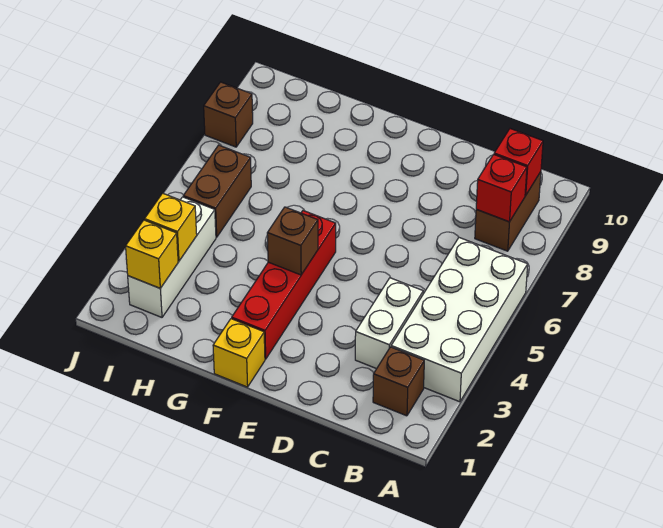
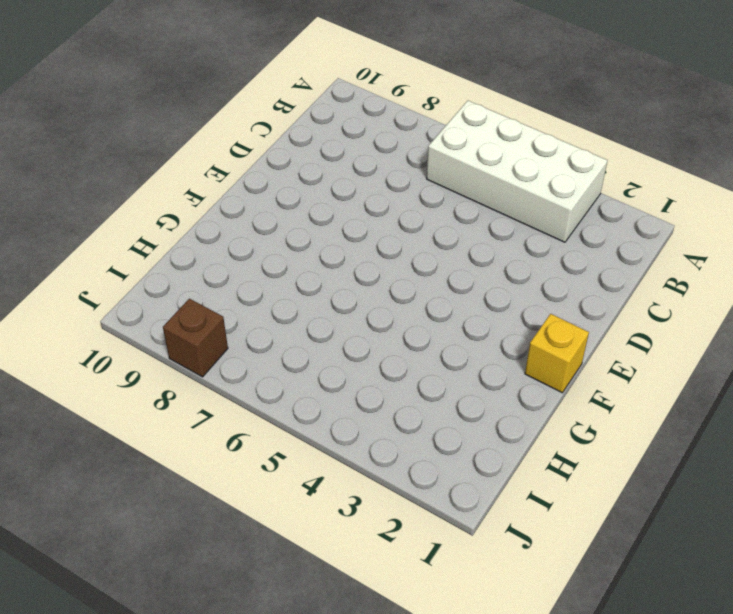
none -> brown brick B2 level 1
none -> brown brick B8:B9 level 1
none -> white brick C3:C4 level 1

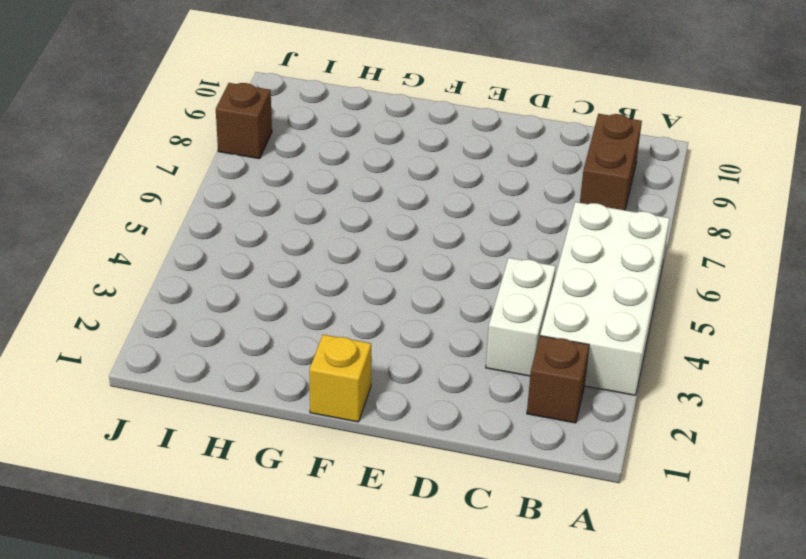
none -> red brick F2:F5 level 1
none -> white brick I2:I4 level 1
none -> brown brick I5:I6 level 1

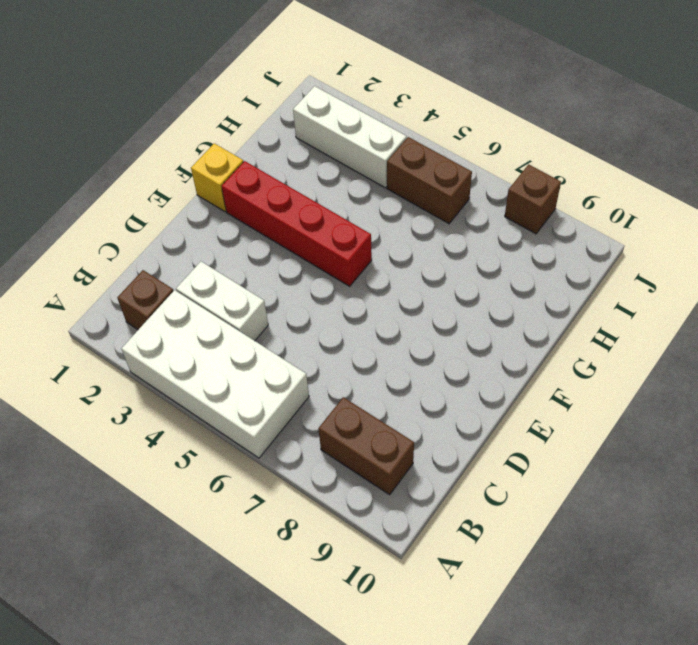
none -> red brick B8 level 2
none -> red brick B9 level 2
none -> brown brick F4 level 2

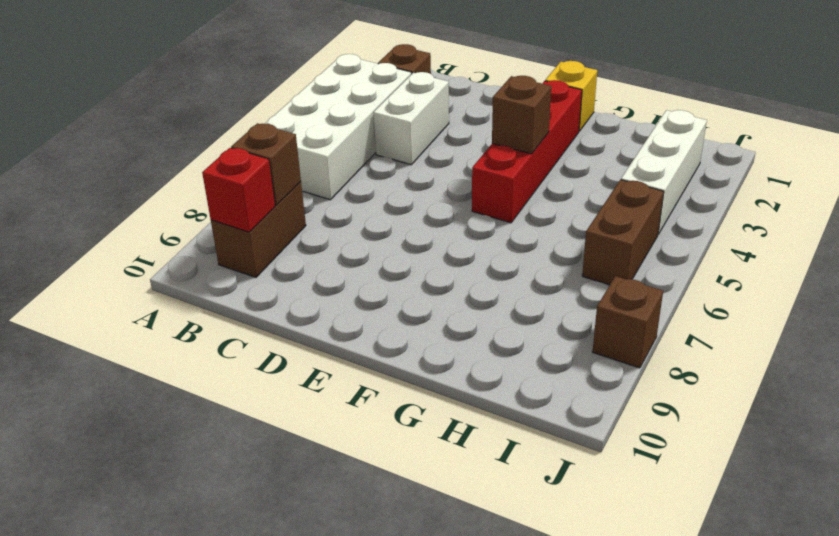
brown brick B8 level 2 -> red brick B8 level 2
none -> yellow brick I2 level 2
none -> yellow brick I3 level 2

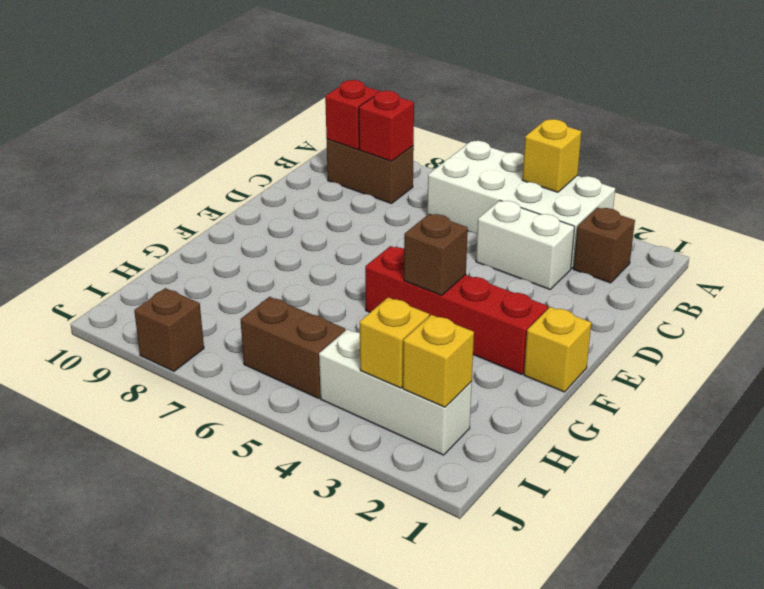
yellow brick A4 level 2 -> none

